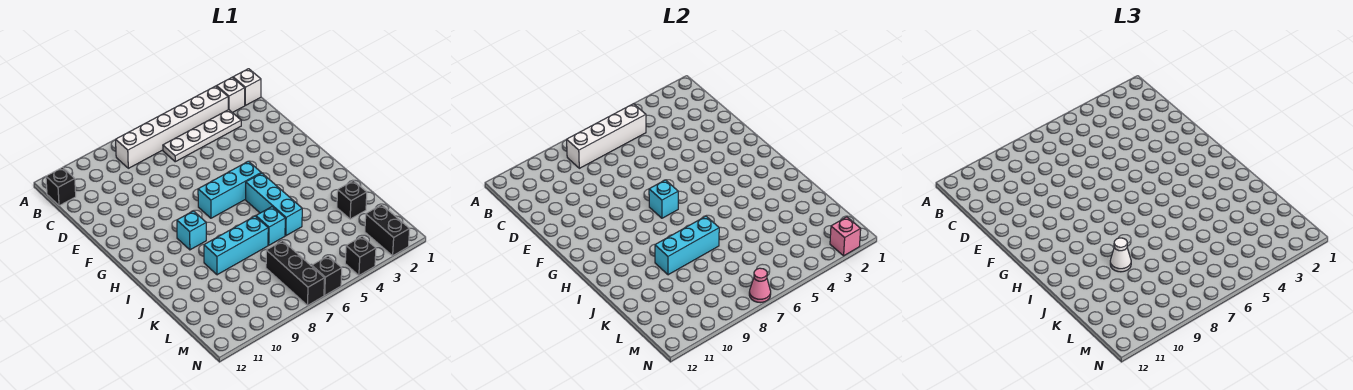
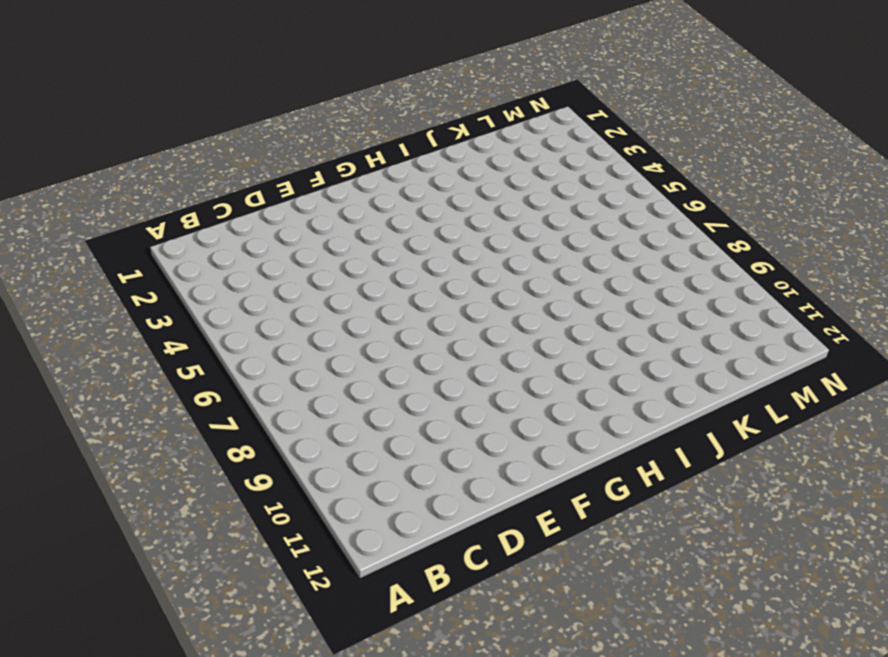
none -> white brick B1 level 1
none -> white brick B2 level 1
none -> white brick B3:B8 level 1

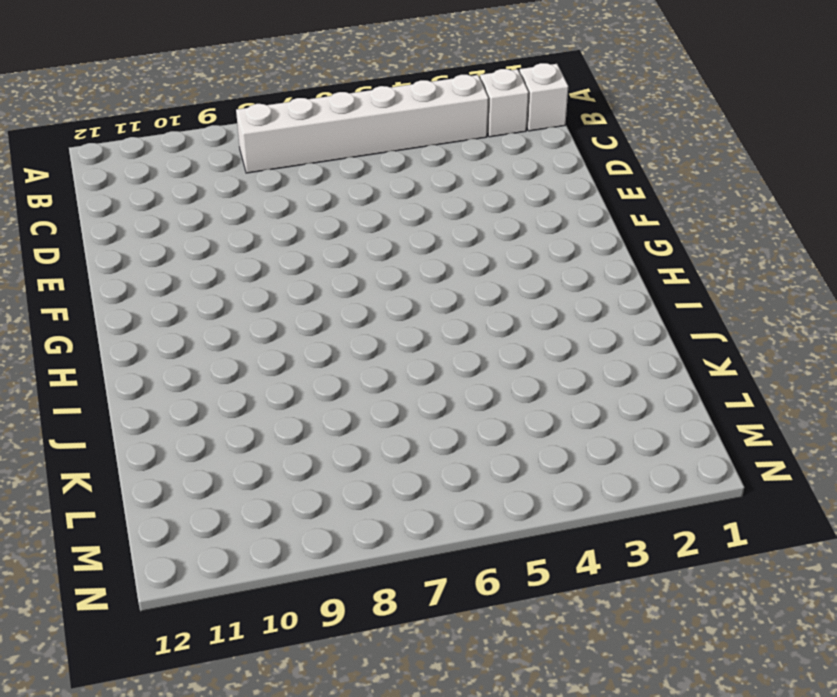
none -> black brick B12 level 1
none -> white plate C3:C6 level 1
none -> cyan brick G5:G7 level 1

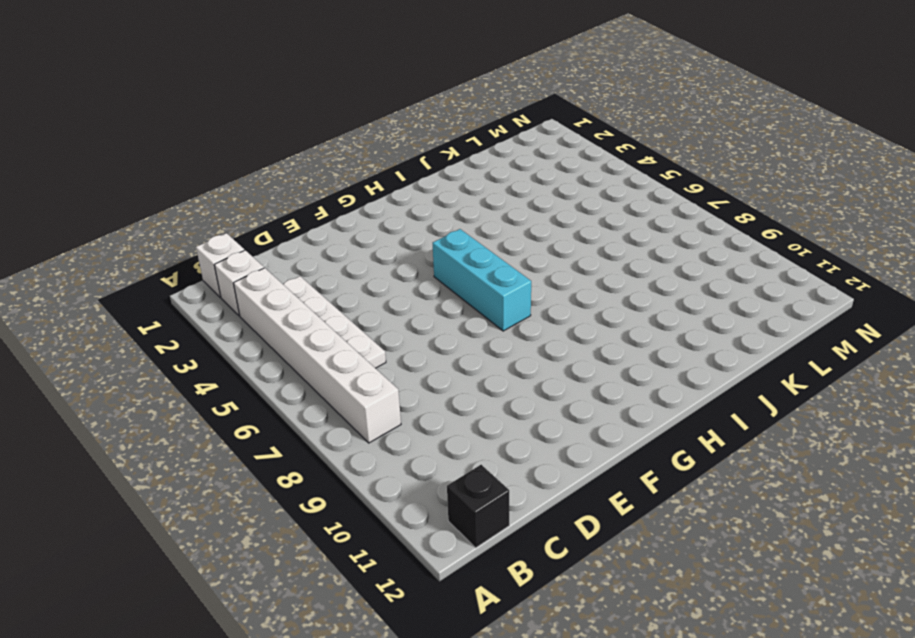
none -> cyan brick H5:J5 level 1
none -> cyan brick H9 level 1
none -> cyan brick J6 level 1

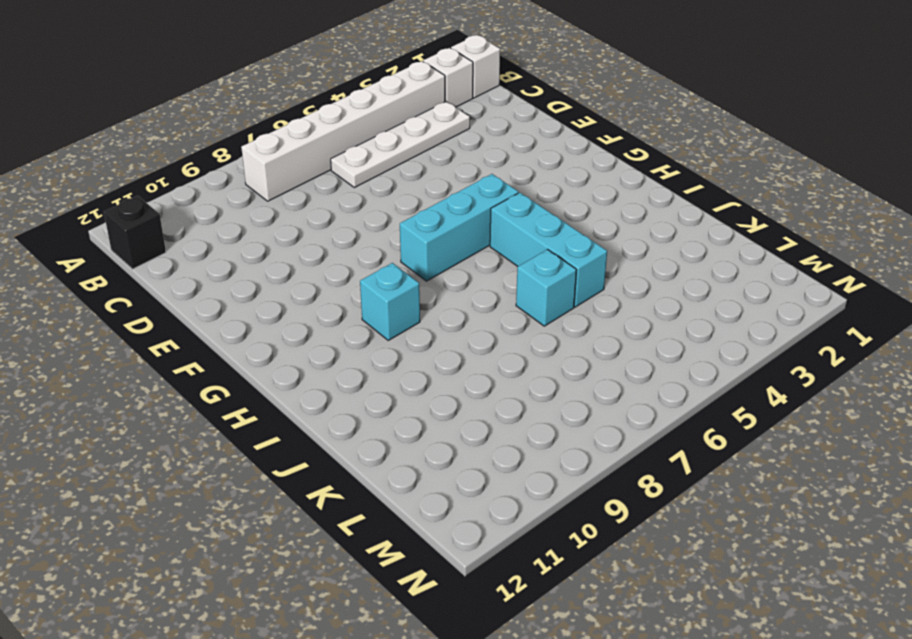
none -> cyan brick J7:J9 level 1
none -> black brick K2 level 1
none -> black brick L7:N7 level 1

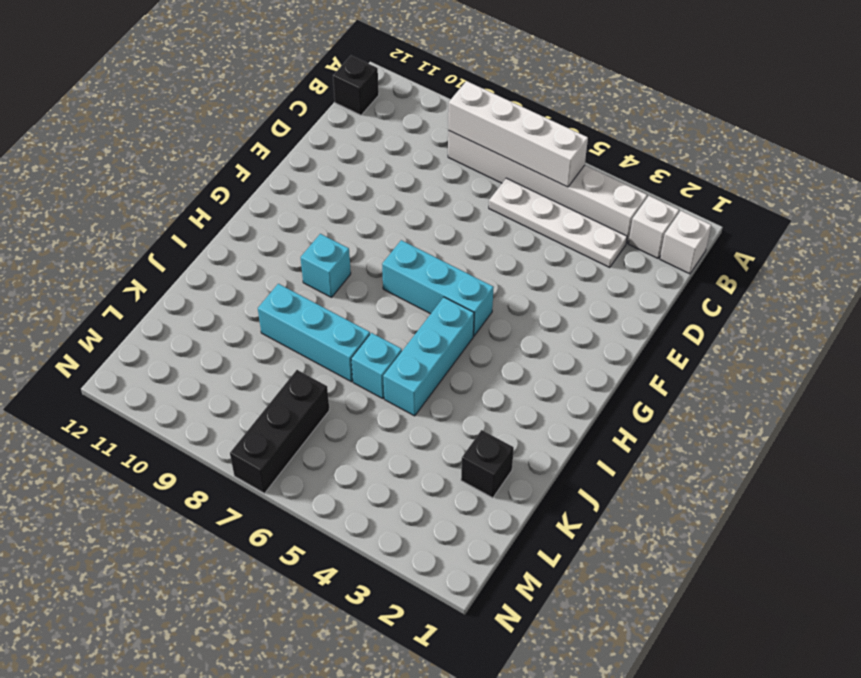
none -> black brick M2:N2 level 1
none -> black brick N4 level 1
none -> black brick N6 level 1

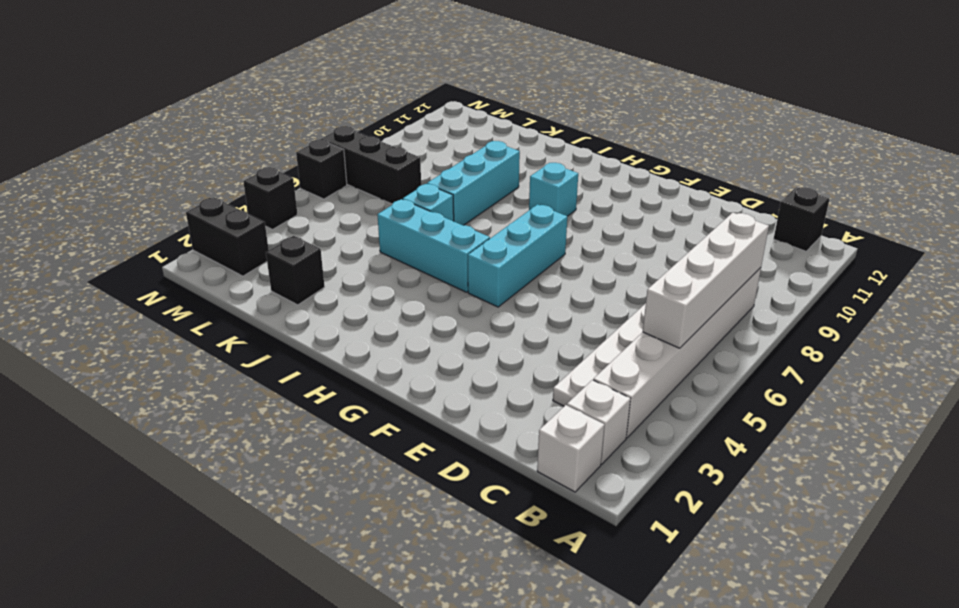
none -> cyan brick G7 level 2
none -> cyan brick J7:J9 level 2
none -> pink brick N2 level 2

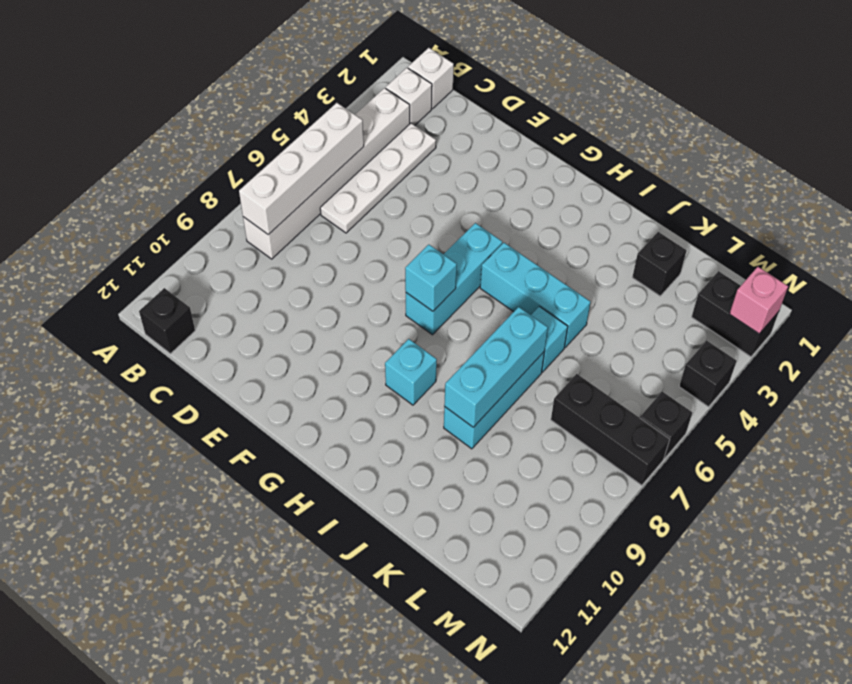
none -> pink cone N7 level 2
none -> white cone J9 level 3

